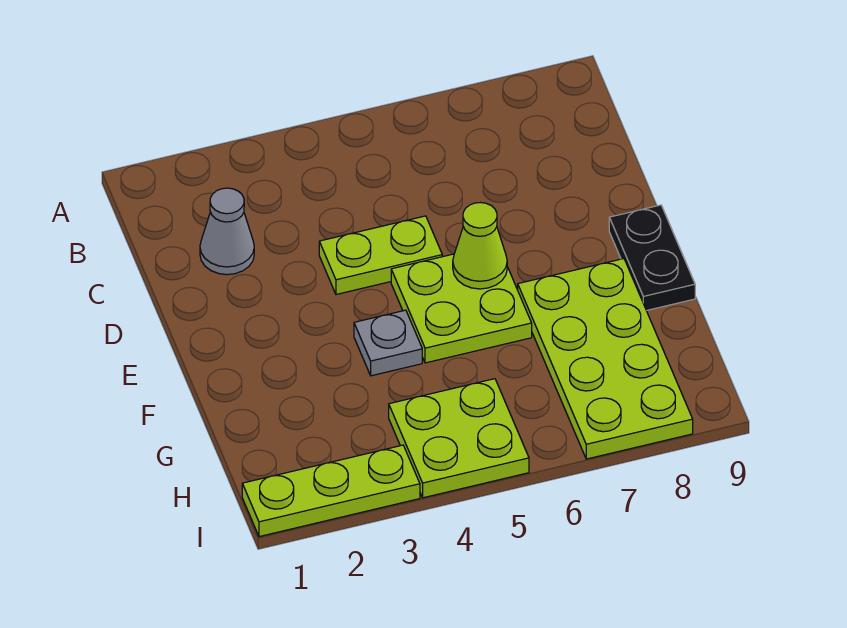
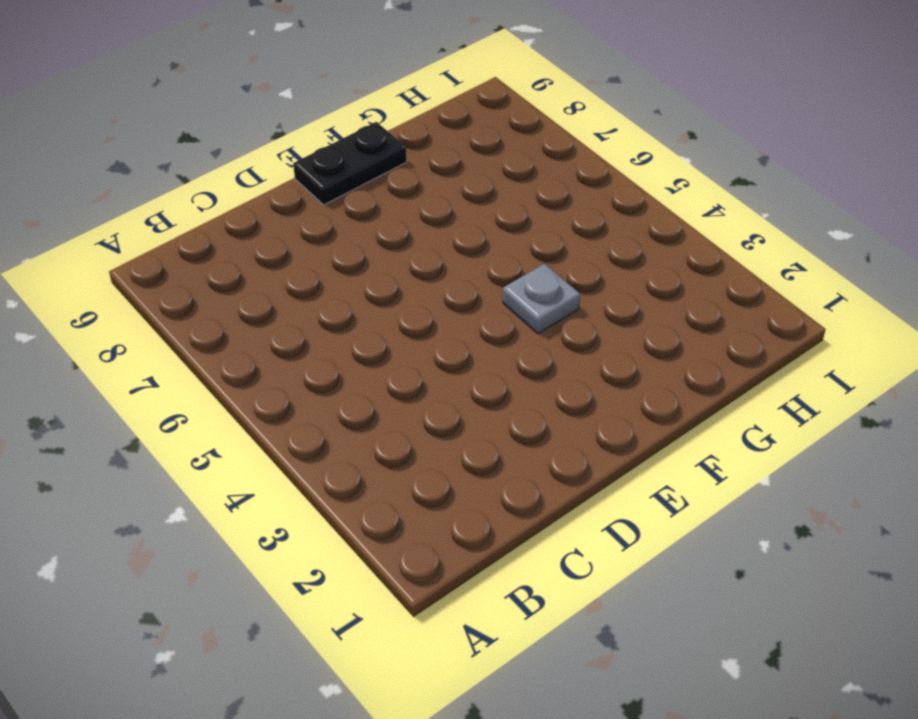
none -> grey cone C2 level 1
none -> lime plate D4:D5 level 1

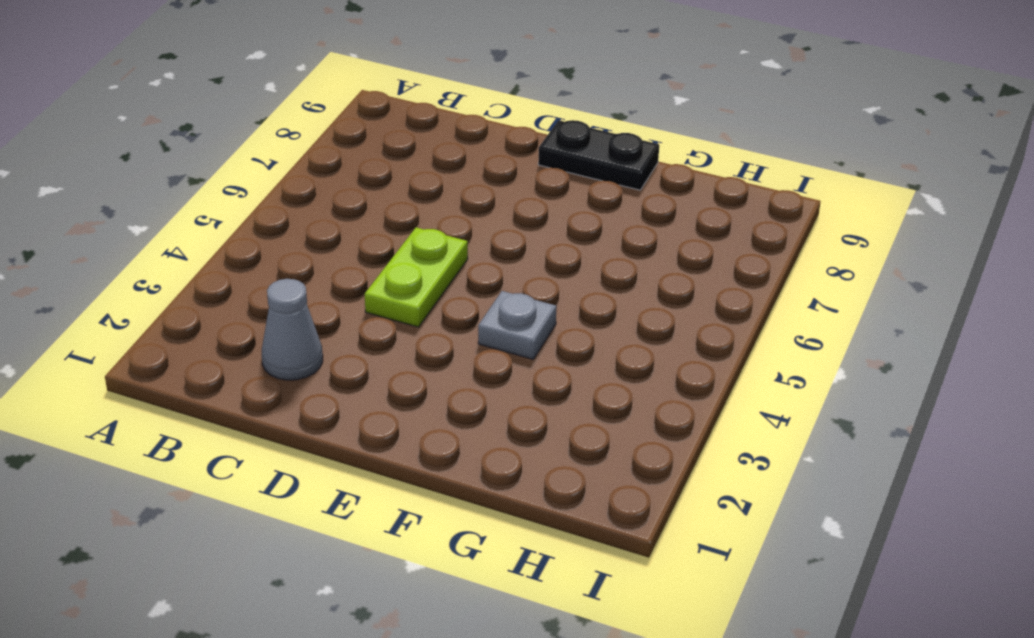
none -> lime plate E5:F6 level 1
none -> lime plate F7:I8 level 1

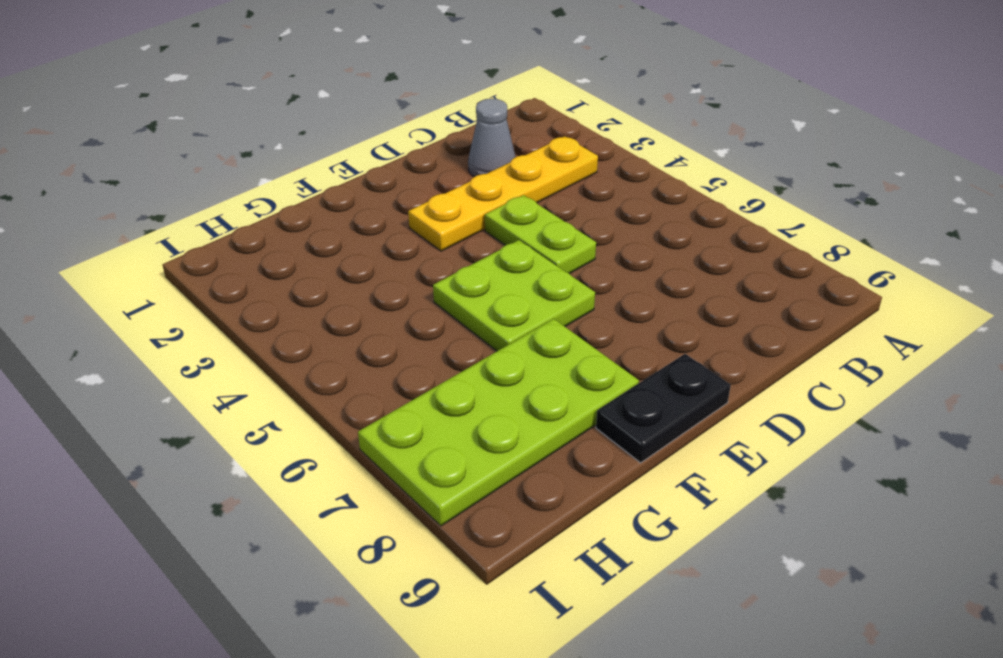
yellow plate B3:E3 level 1 -> none
none -> grey plate F4 level 1
none -> lime plate H4:I5 level 1

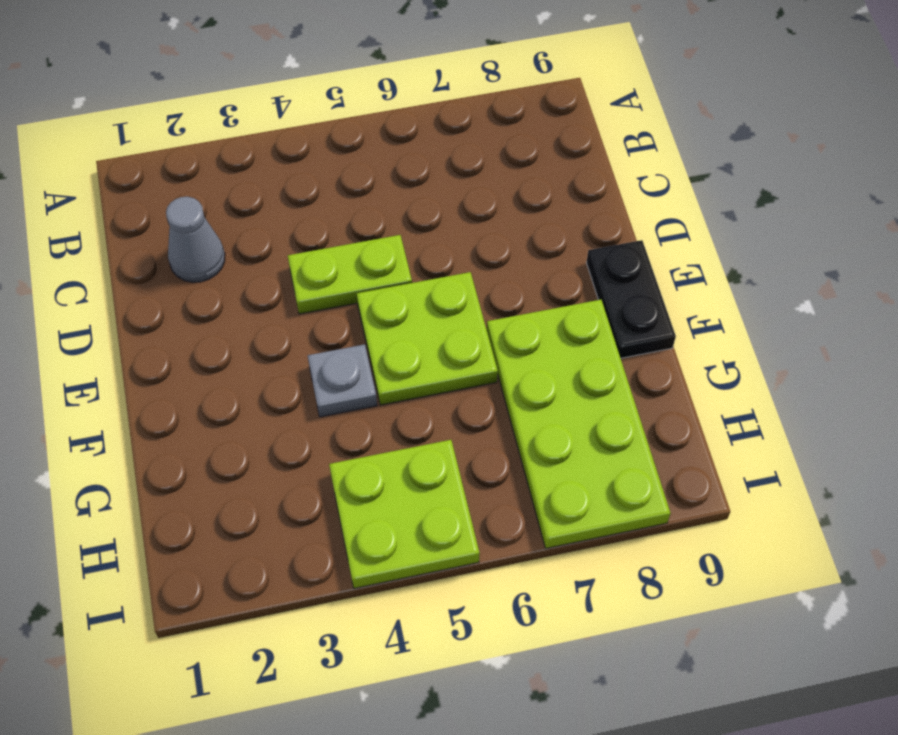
none -> lime plate I1:I3 level 1
none -> lime cone E6 level 2

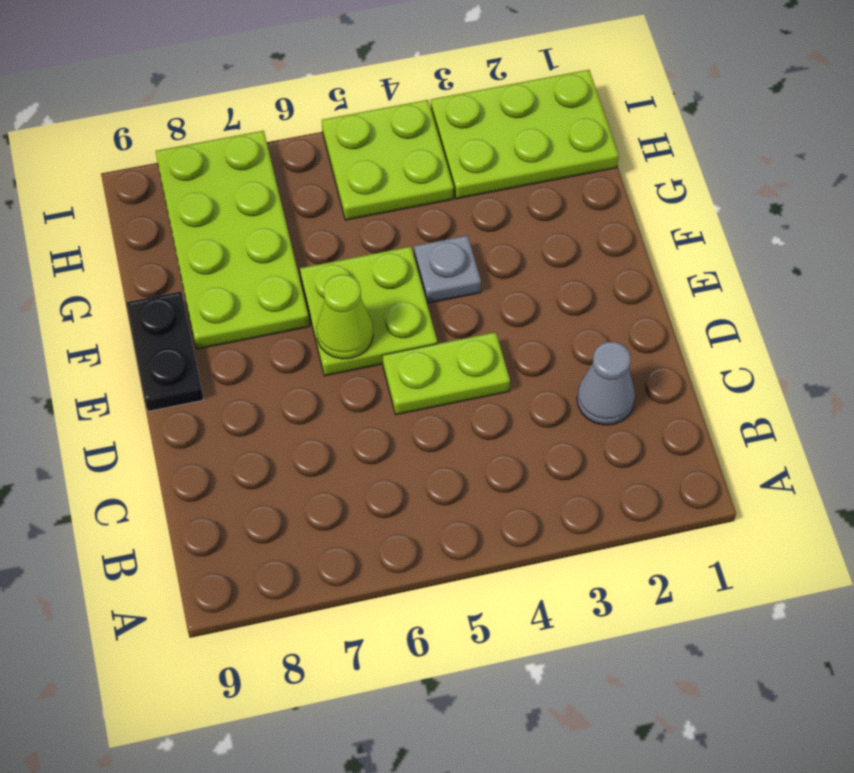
lime plate H1:I3 level 1 -> lime plate I1:I3 level 1

